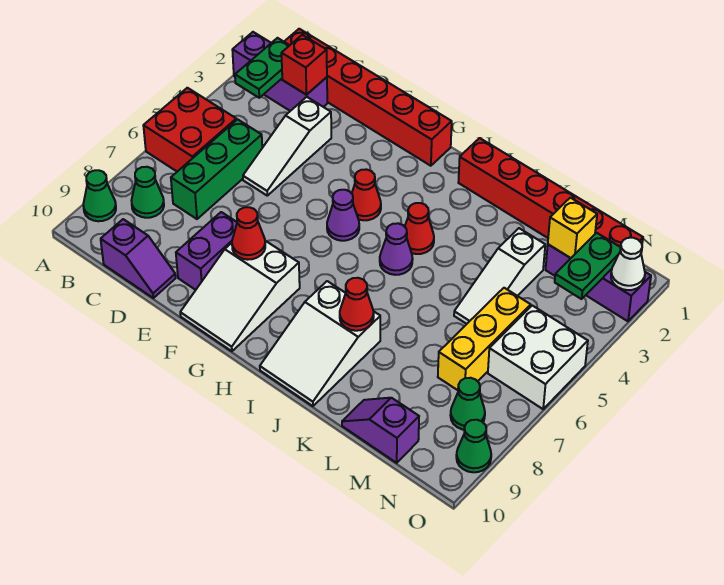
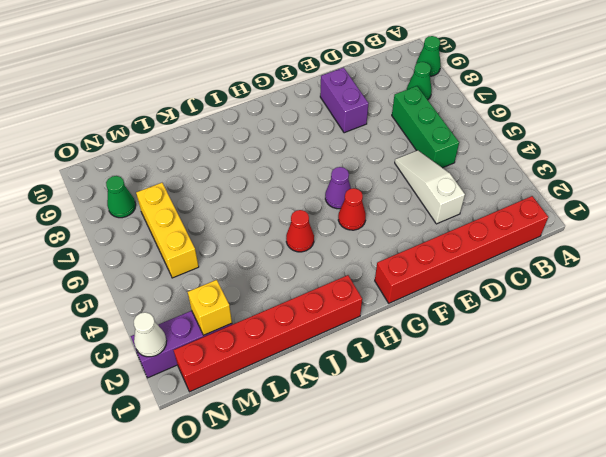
none -> purple brick A2:C2 level 1
none -> red brick A5:B6 level 1
none -> purple slope C10:D10 level 1 top C
none -> white slope F8:G10 level 1 top 8

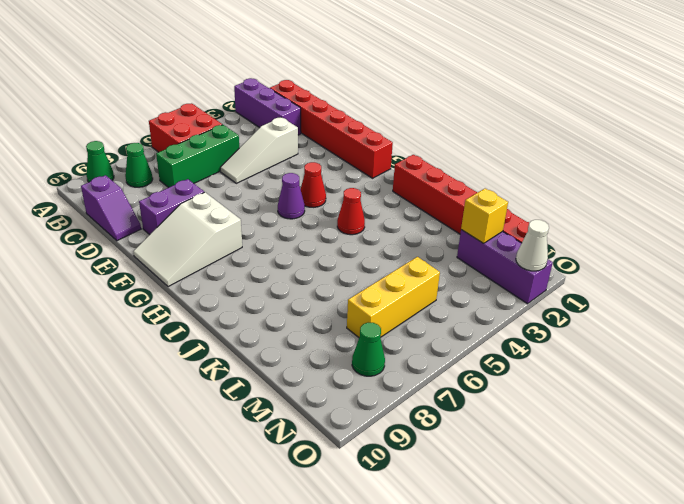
none -> purple cone I5 level 1
none -> white slope I8:J10 level 1 top 8
none -> white slope L3:L5 level 1 top 3
none -> purple slope L10:M10 level 1 top M

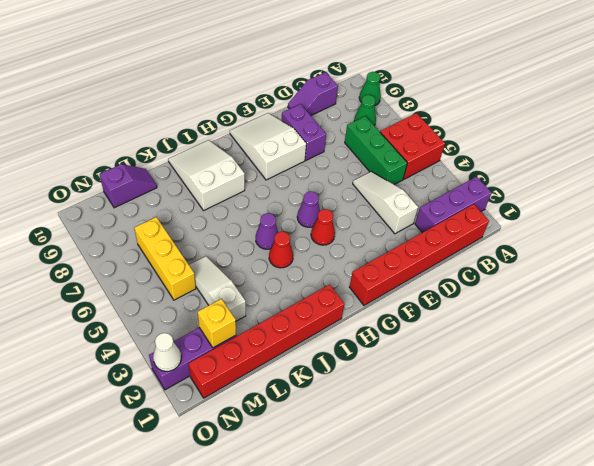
none -> white brick N5:O6 level 1
none -> green cone N8 level 1
none -> green cone O9 level 1
none -> green plate B2:B3 level 2

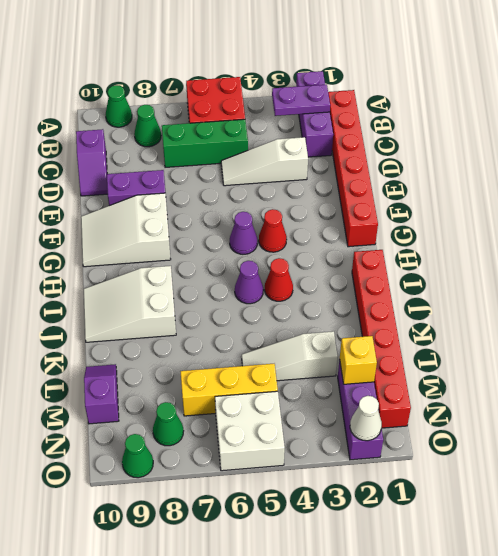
purple plate B2:B3 level 2 -> green plate B2:B3 level 2
none -> red brick C2 level 2
none -> red cone F8 level 2
none -> red cone J8 level 2
none -> green plate N2:N3 level 2

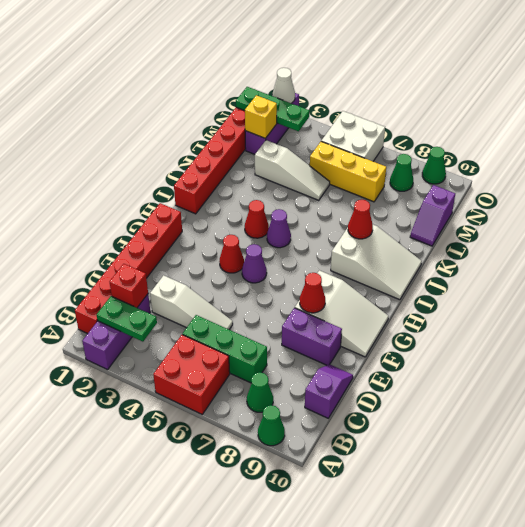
green plate N1:N3 level 2 -> green plate N2:N3 level 2

